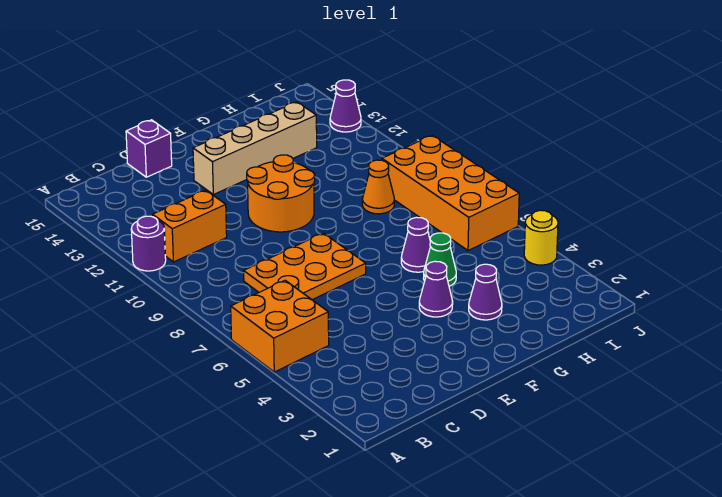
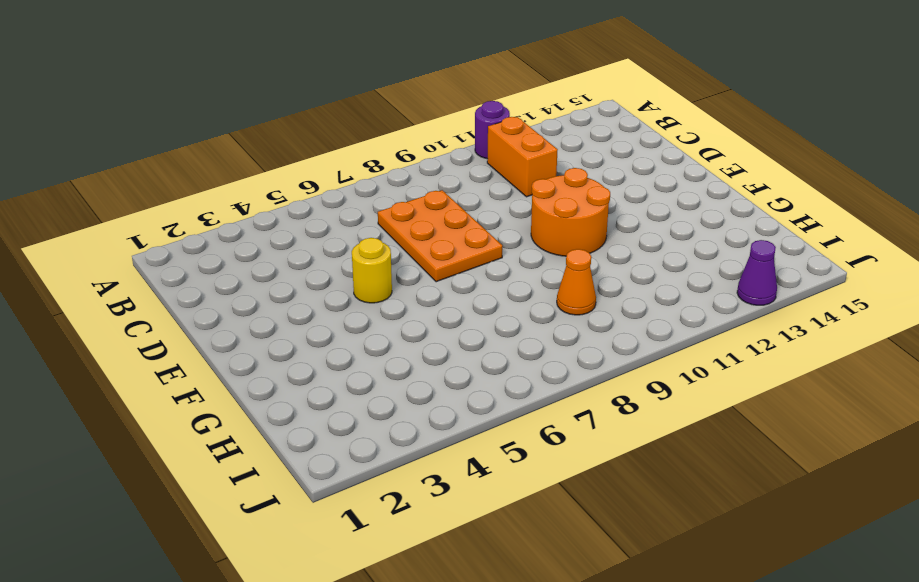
yellow round brick E5 level 1 -> yellow round brick J4 level 1
none -> orange brick A5:B6 level 1
none -> purple brick D15 level 1
none -> tan brick E13:H13 level 1

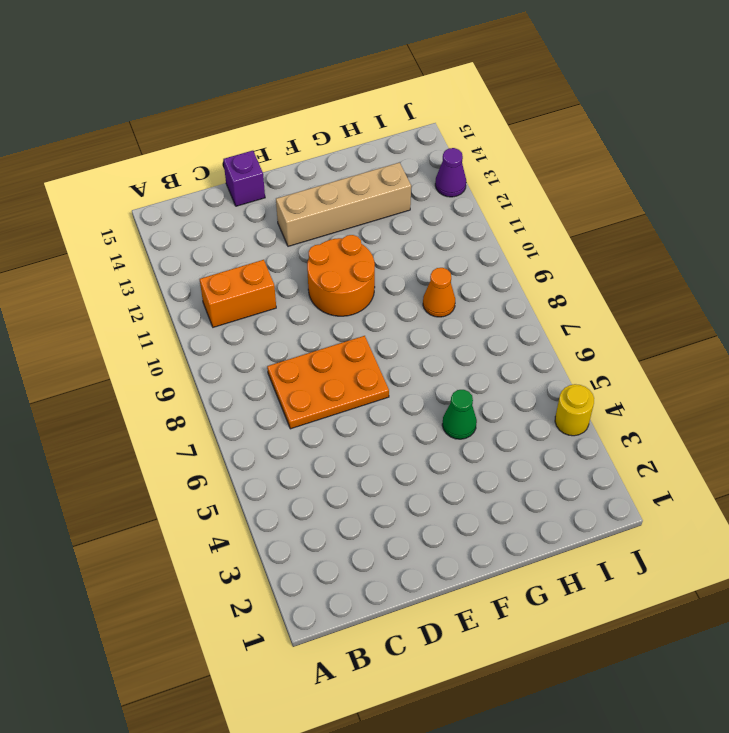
none -> orange brick A5:B6 level 1
none -> purple round brick A11 level 1
none -> purple cone F4 level 1

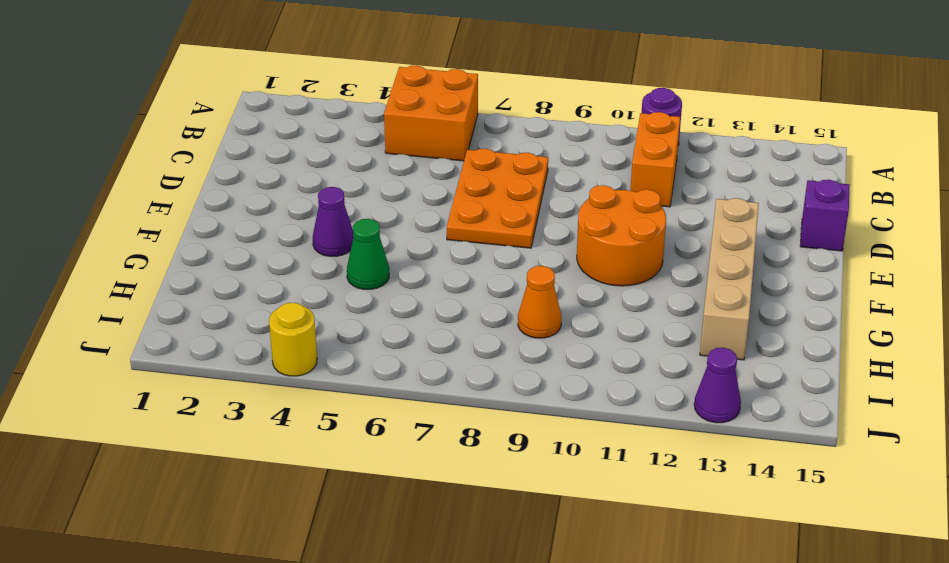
none -> purple cone G3 level 1
none -> purple cone G6 level 1
none -> orange brick I6:J9 level 1

